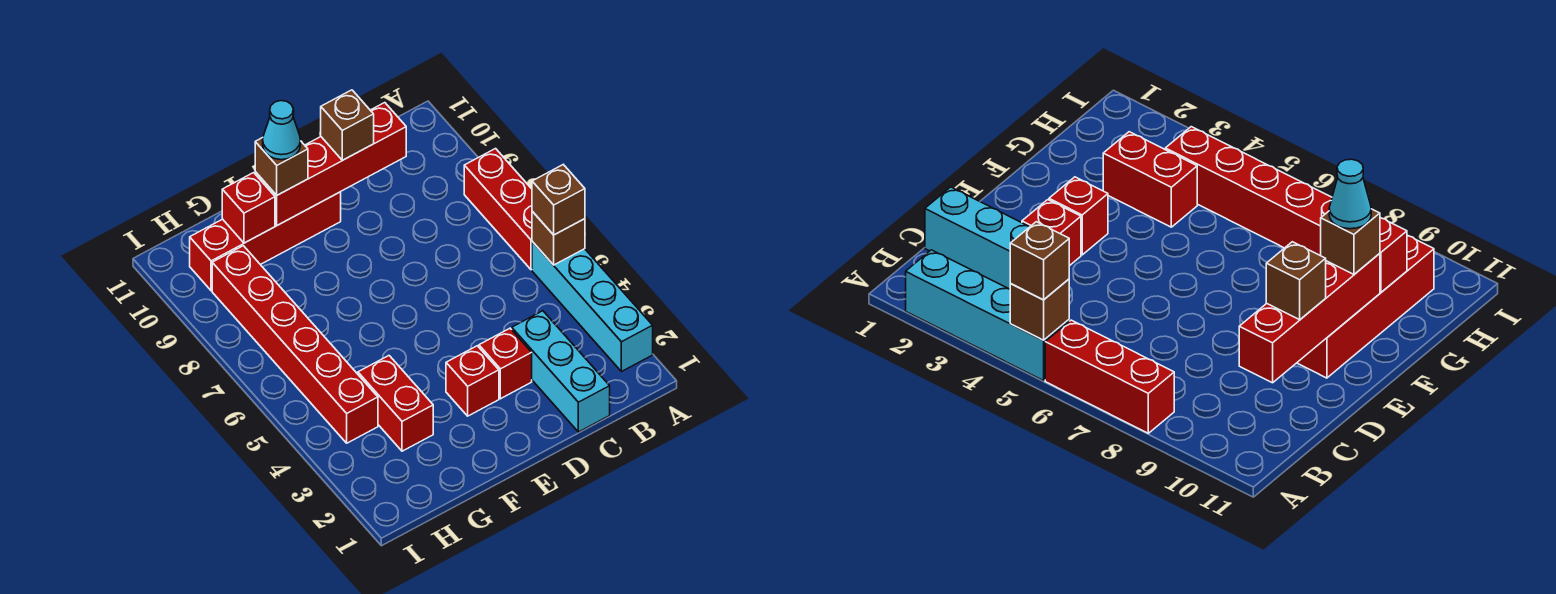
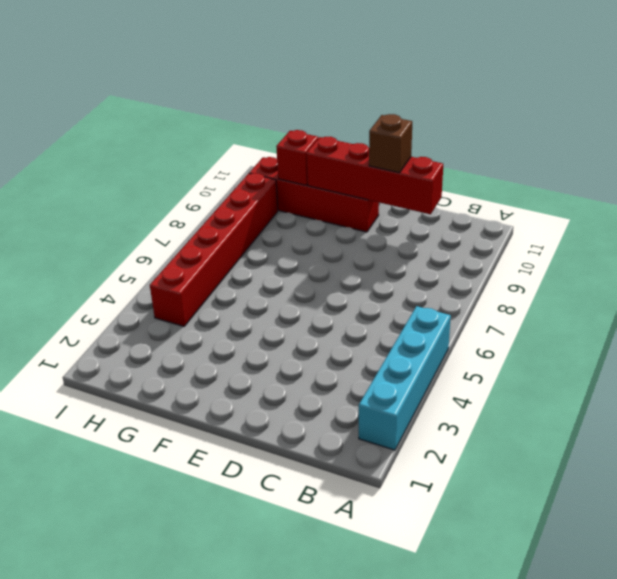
none -> red brick A6:A8 level 1
none -> cyan brick C1:C3 level 1
none -> red brick D3 level 1

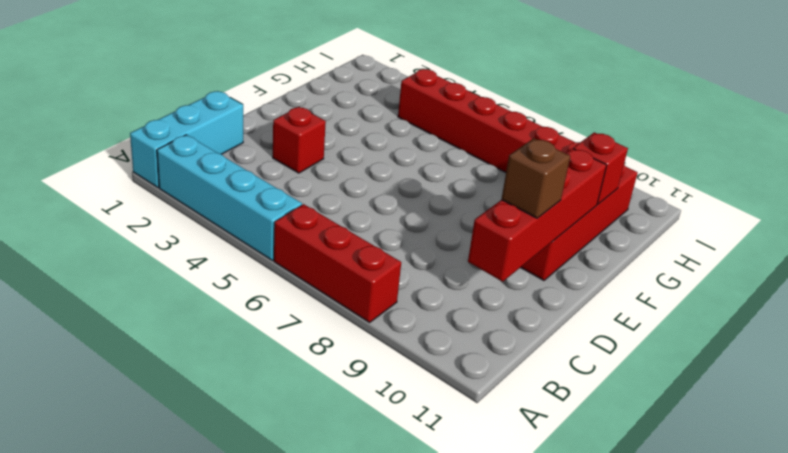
cyan brick A1:C1 level 1 -> cyan brick C1:C3 level 1
none -> red brick E3 level 1
none -> red brick G3:G4 level 1
none -> brown brick A5 level 2

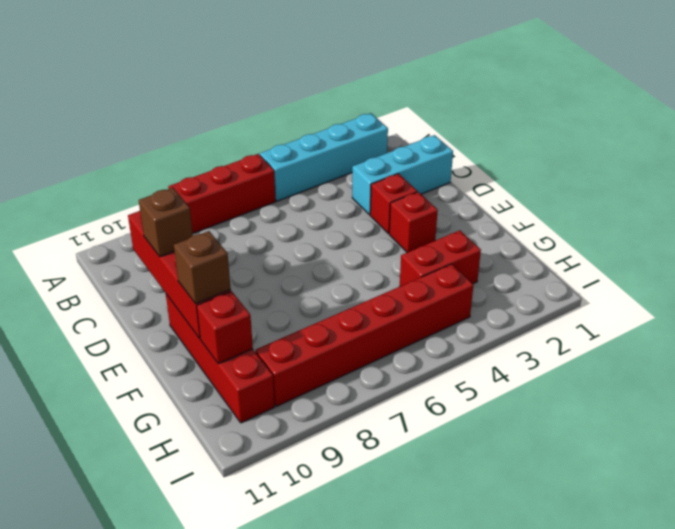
none -> brown brick A5 level 2
none -> brown brick A5 level 3
none -> cyan cone F10 level 4

